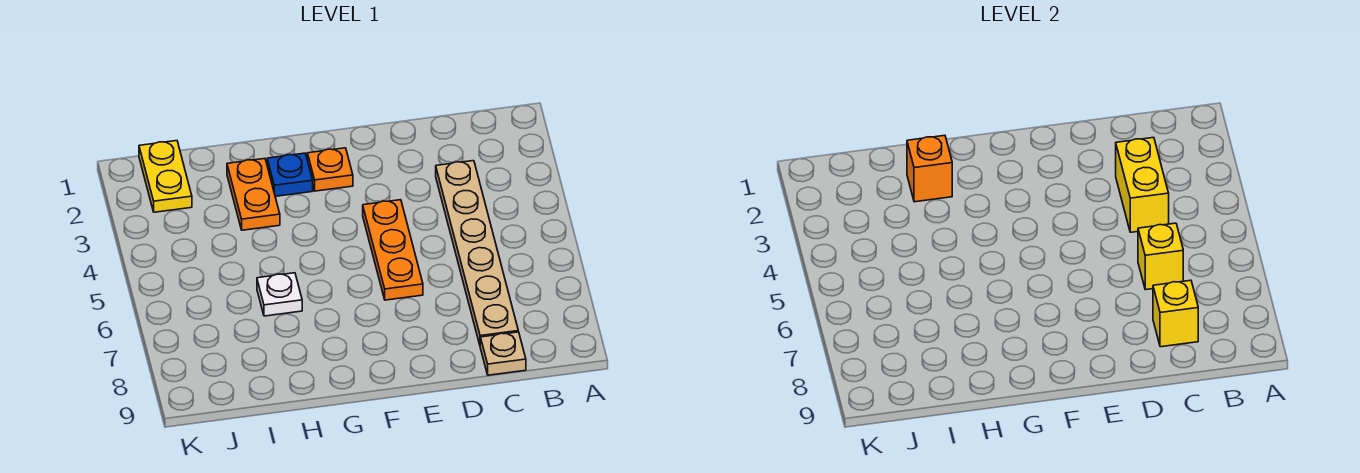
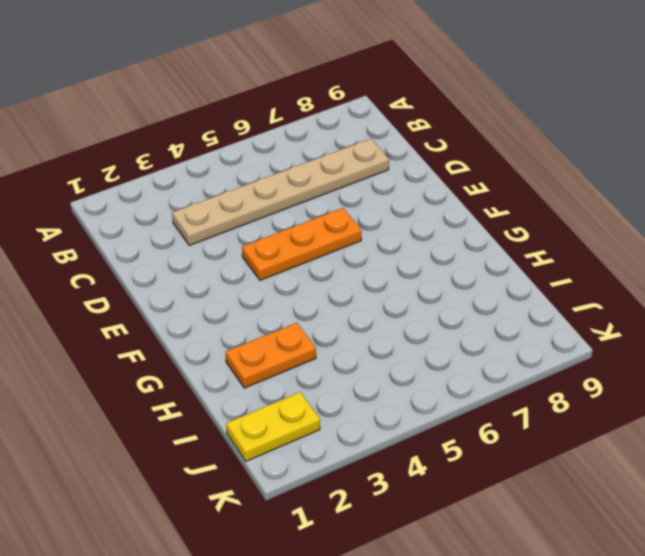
none -> tan plate C9 level 1
none -> orange plate F2 level 1
none -> blue plate G2 level 1

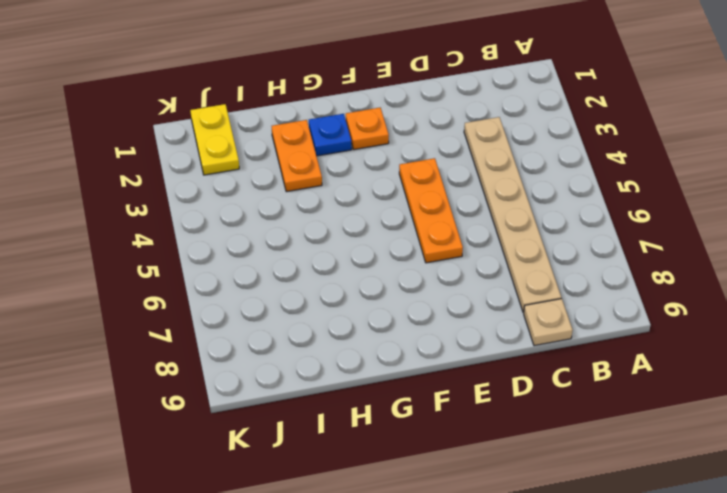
none -> white plate H6 level 1
none -> yellow brick C3:C4 level 2
none -> yellow brick C6 level 2

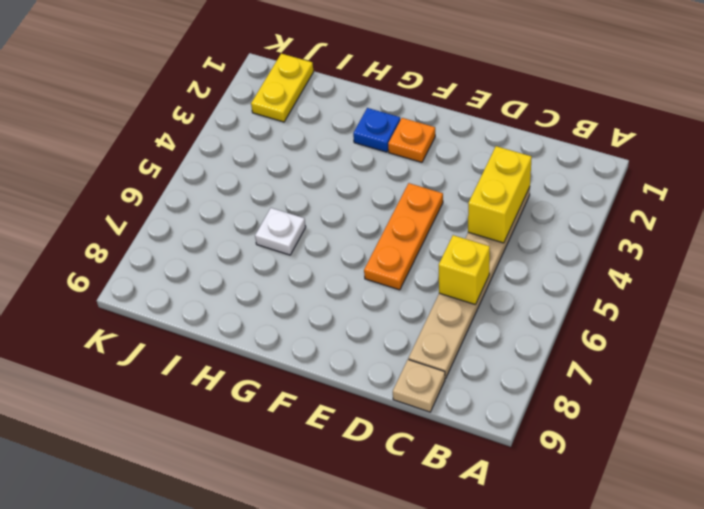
none -> orange plate H2:H3 level 1
none -> yellow brick C8 level 2
none -> orange brick H2 level 2

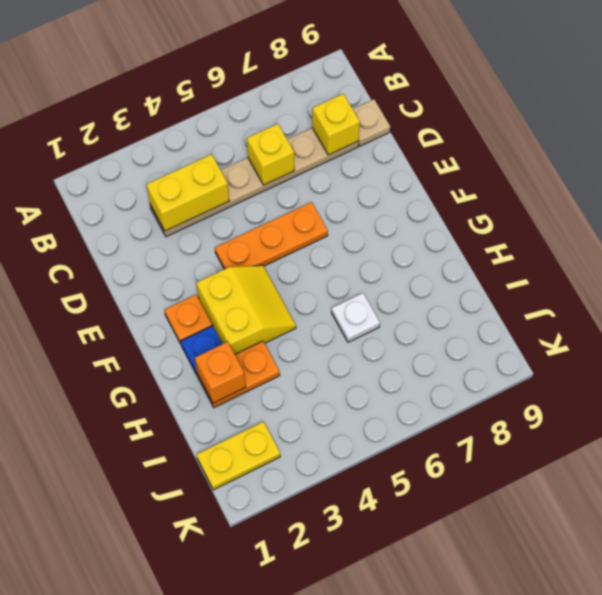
yellow slope F3:G4 level 1 top 3 -> none

